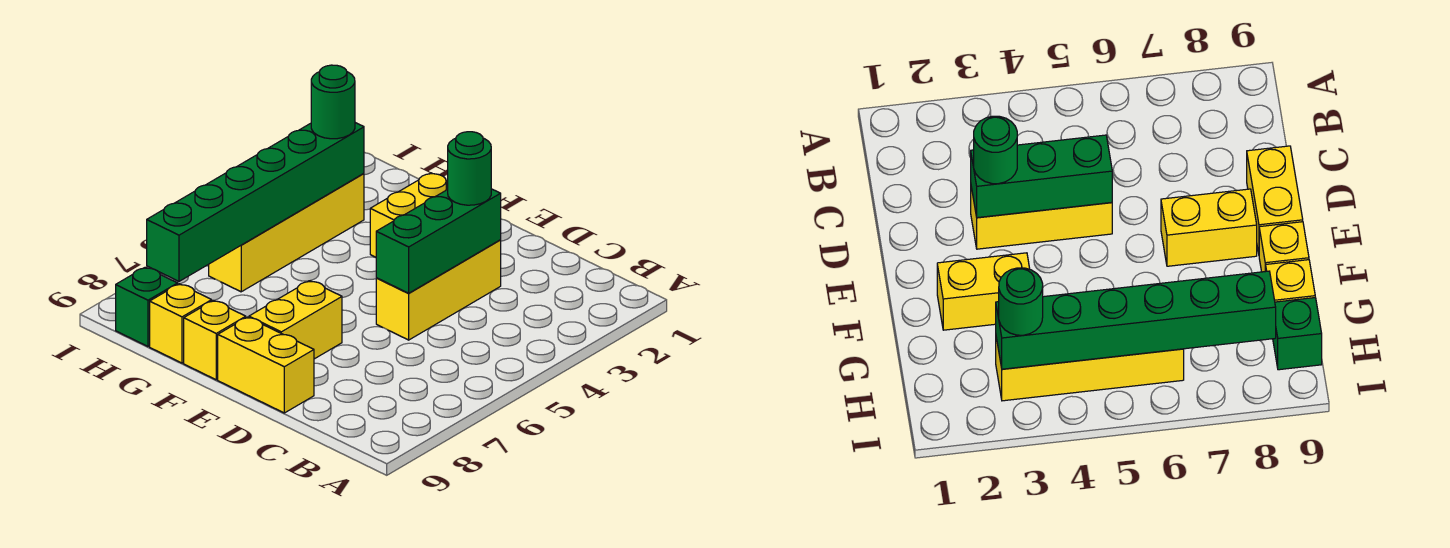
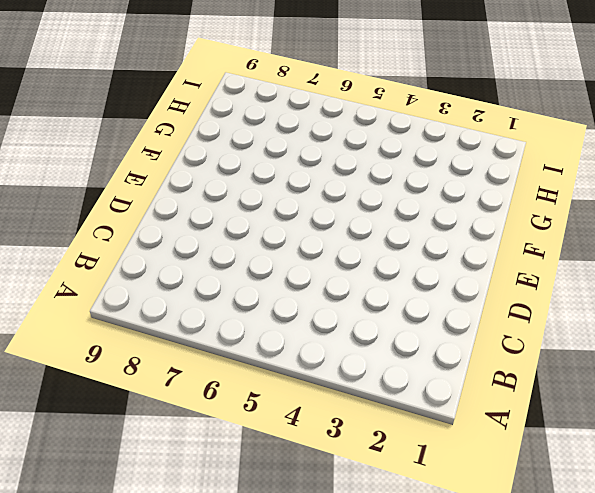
none -> yellow brick D3:D5 level 1
none -> yellow brick D9:E9 level 1
none -> yellow brick E7:E8 level 1

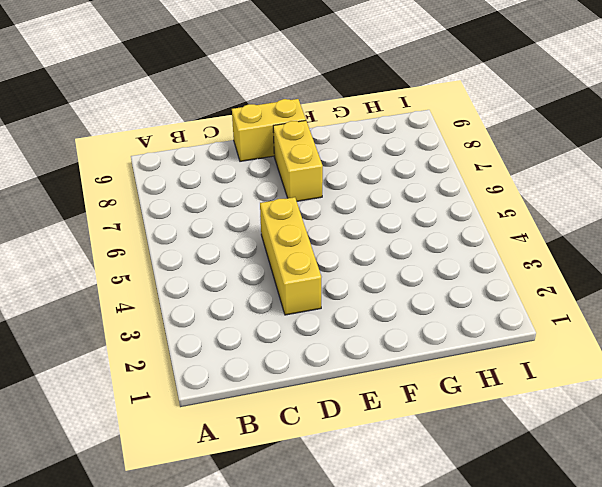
none -> yellow brick F2:F3 level 1
none -> yellow brick F9 level 1
none -> yellow brick G9 level 1

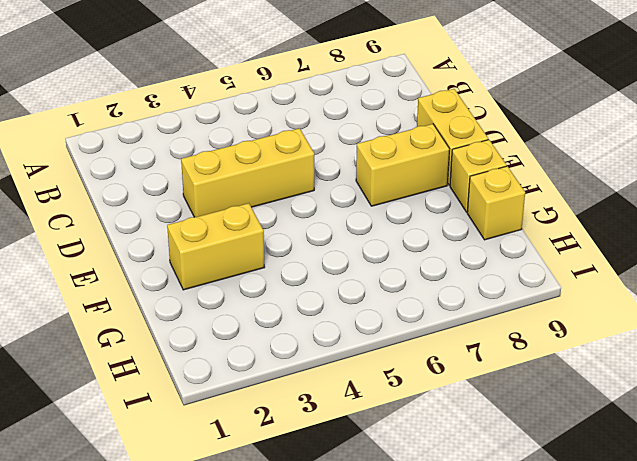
none -> yellow brick H3:H6 level 1
none -> green brick H9 level 1
none -> green brick D3:D5 level 2

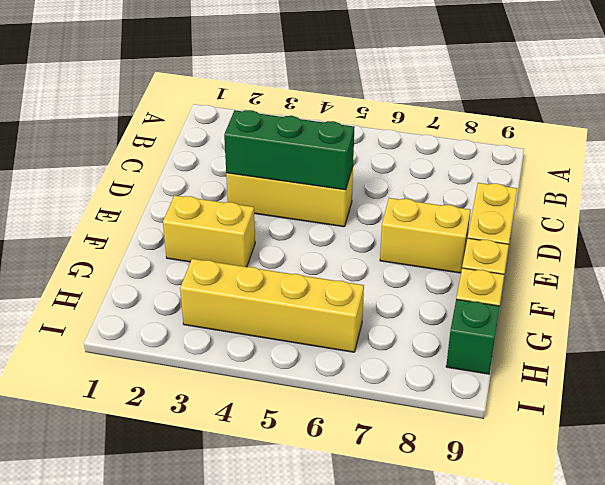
none -> green brick H3:H8 level 2
none -> green round brick D3 level 3
none -> green round brick H3 level 3

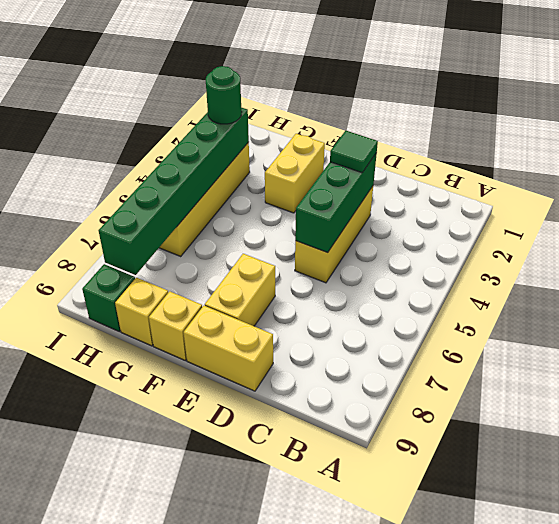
green tile D3 level 3 -> green round brick D3 level 3

